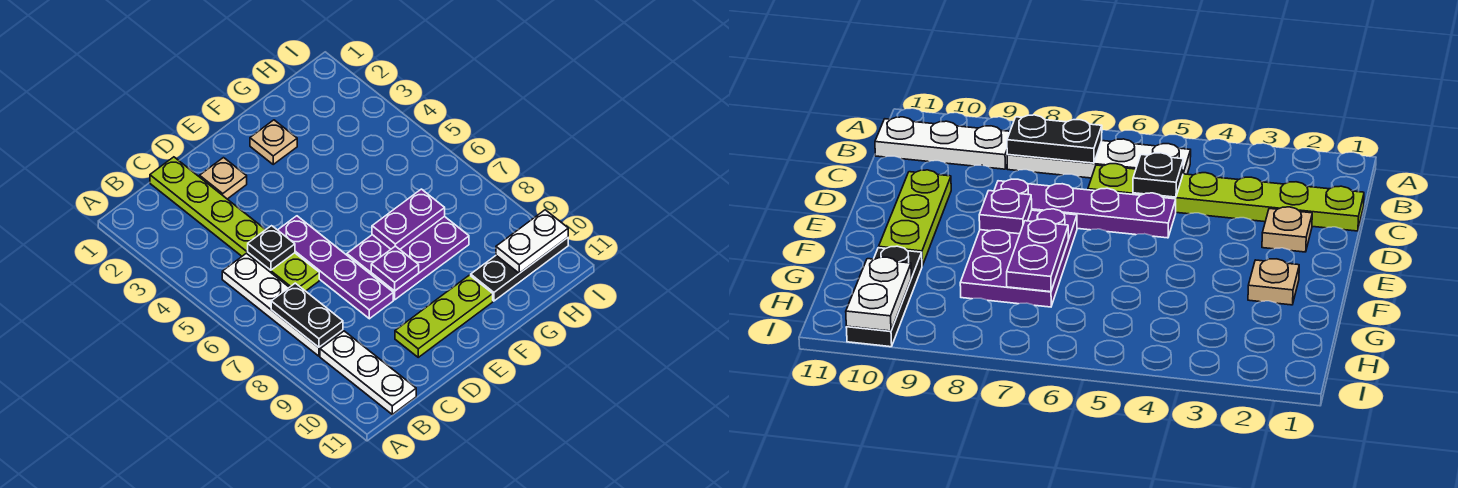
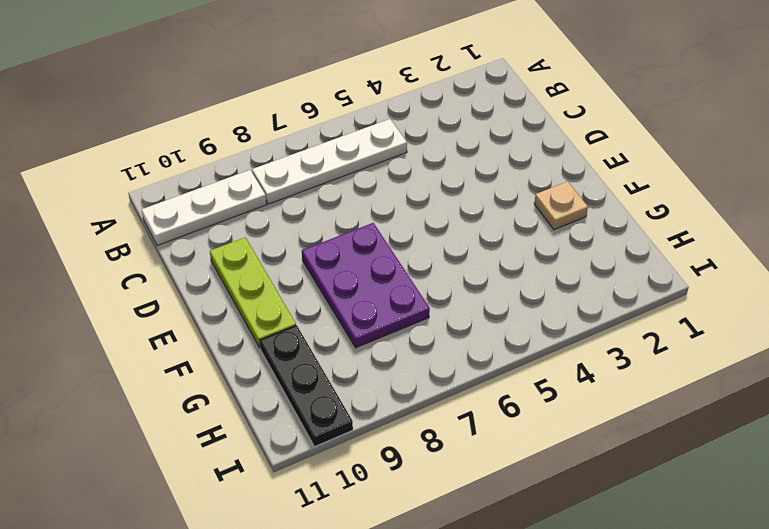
none -> lime plate C1:C6 level 1
none -> tan plate D2 level 1
none -> purple plate D5:D8 level 1

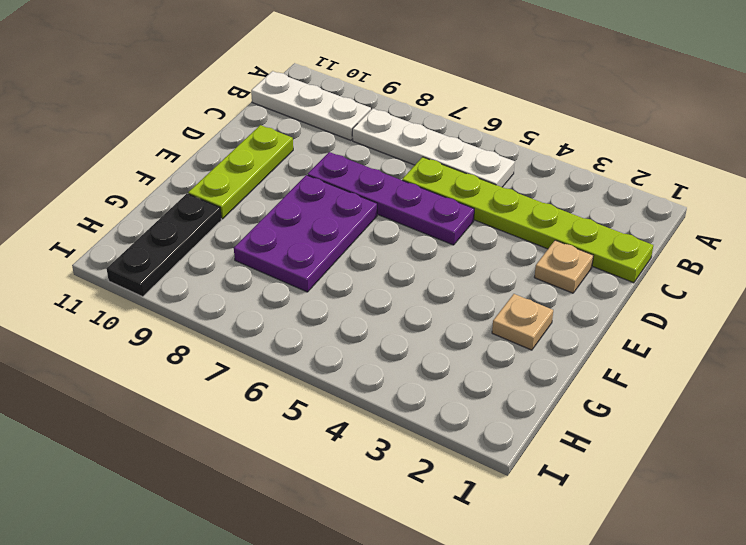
none -> black plate B7:B8 level 2
none -> black plate C5 level 2
none -> purple plate E8 level 2

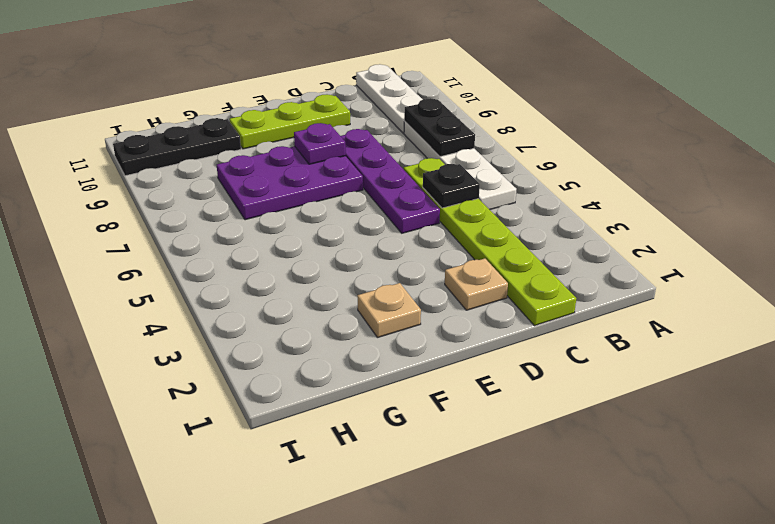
none -> purple plate F7:G7 level 2
none -> white plate H10:I10 level 2

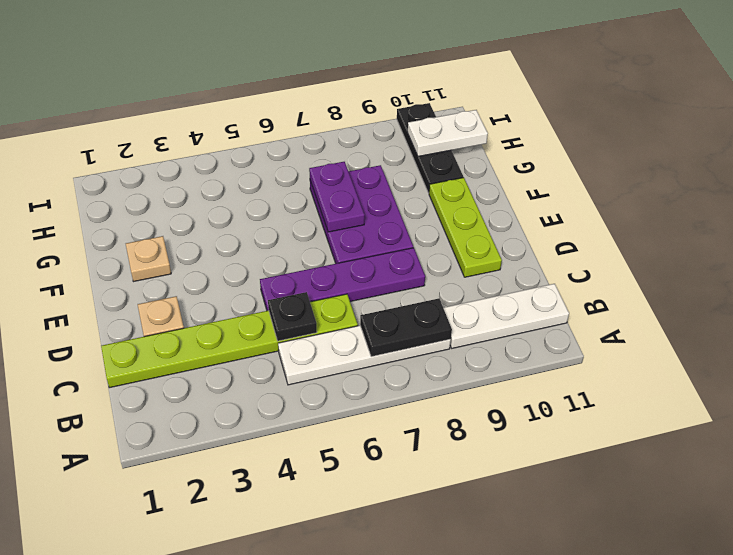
white plate H10:H11 level 2 -> white plate H10:I10 level 2
none -> purple plate E8 level 2

